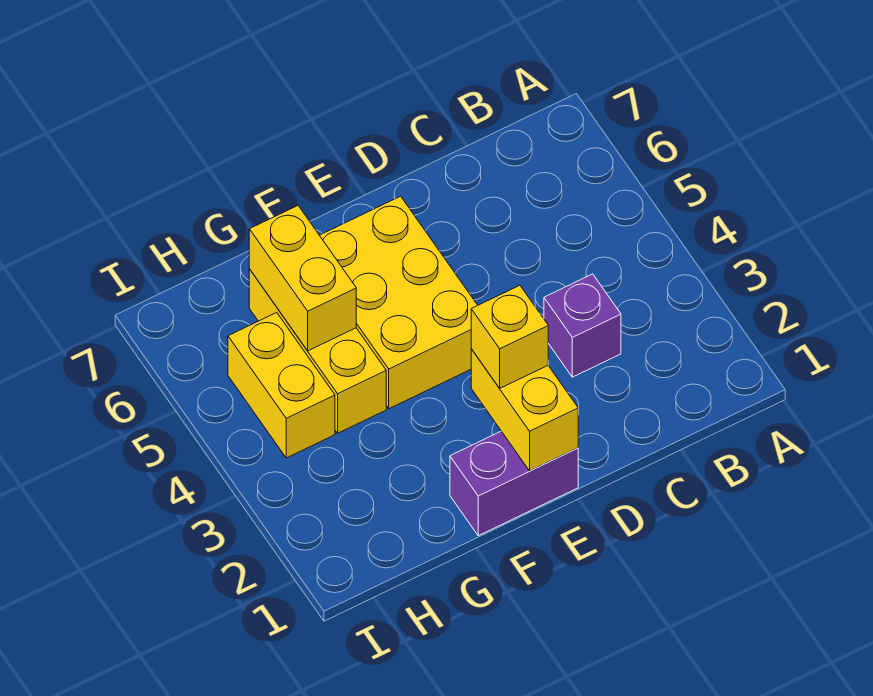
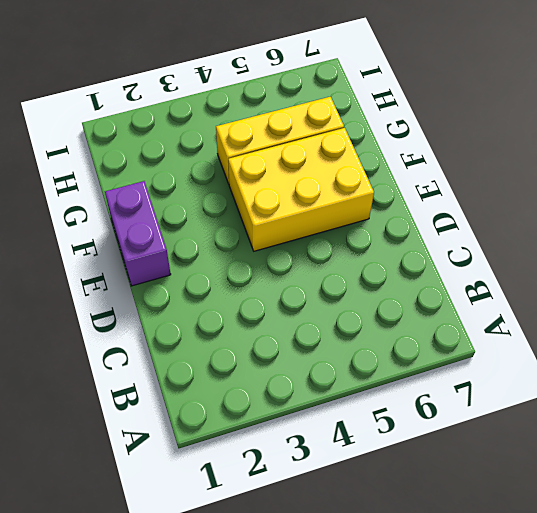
none -> purple brick C3 level 1
none -> yellow brick H4:H5 level 1

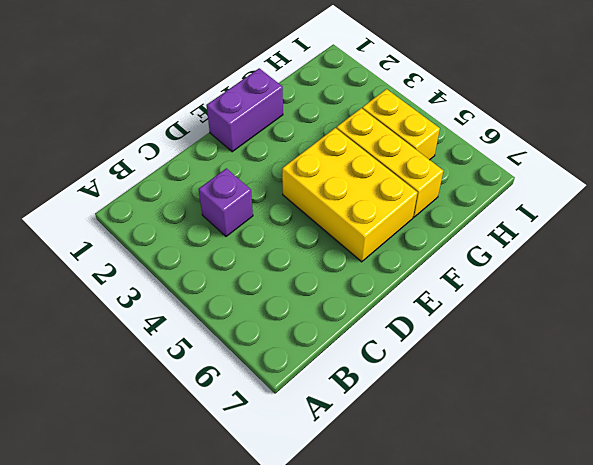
none -> yellow brick E1:E2 level 2
none -> yellow brick G5:G6 level 2

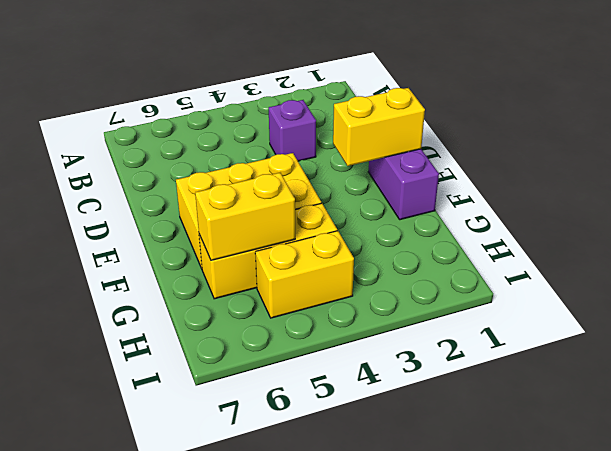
none -> yellow brick E2 level 3

